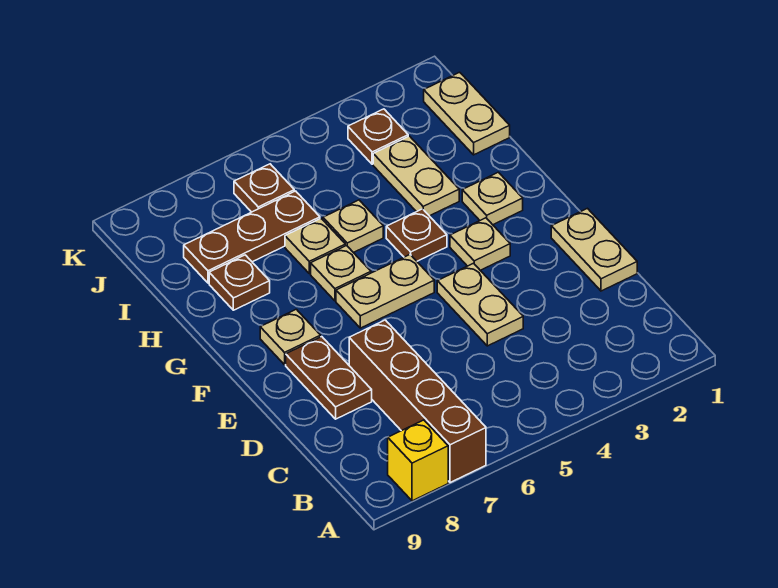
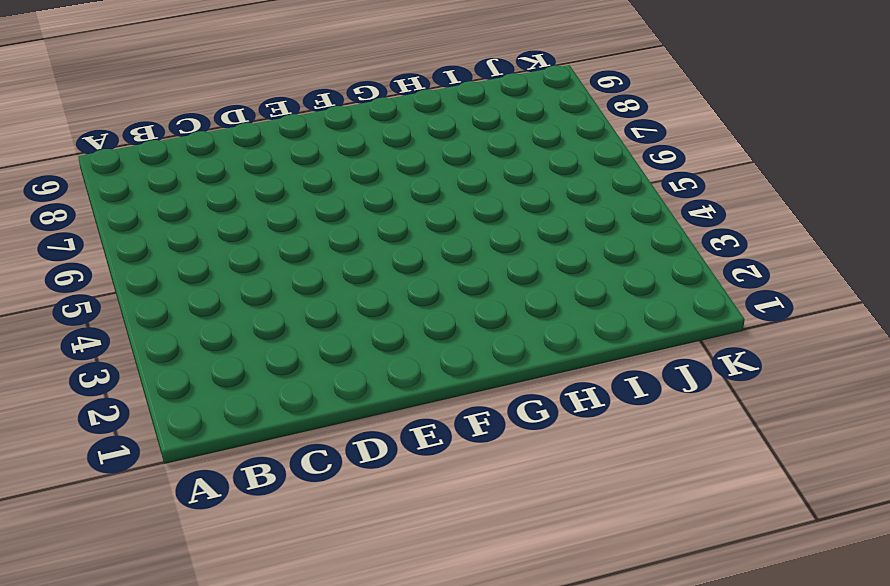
none -> brown brick A7:D7 level 1
none -> yellow brick A8 level 1
none -> tan plate D1:E1 level 1

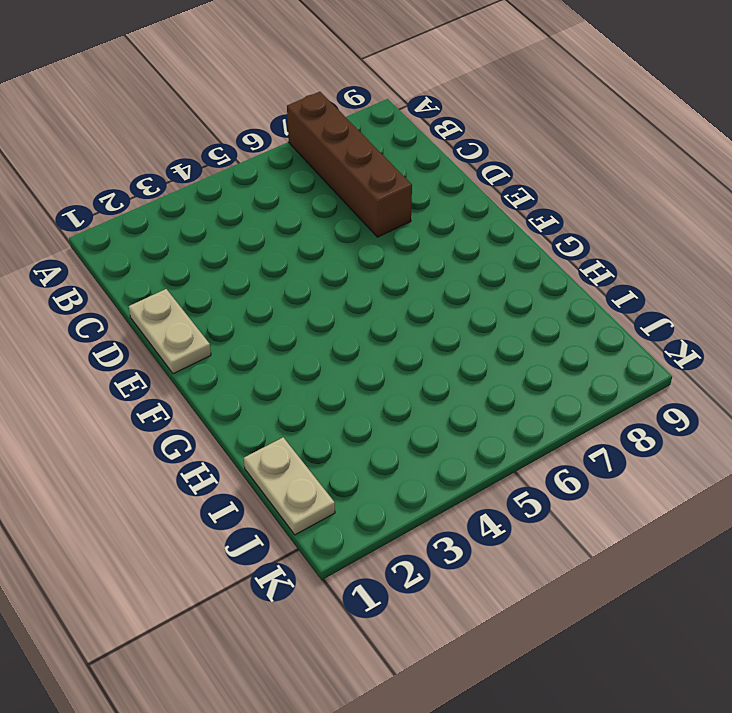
none -> yellow brick A8 level 1
none -> tan plate D4:E4 level 1
none -> brown plate D8:E8 level 1

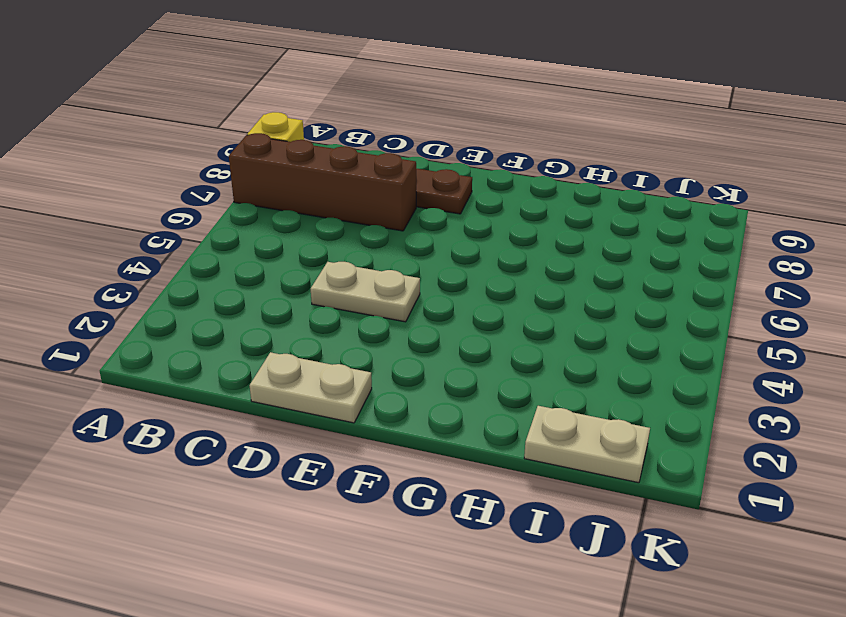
none -> tan plate F3 level 1
none -> tan plate F5:F6 level 1
none -> tan plate F8 level 1

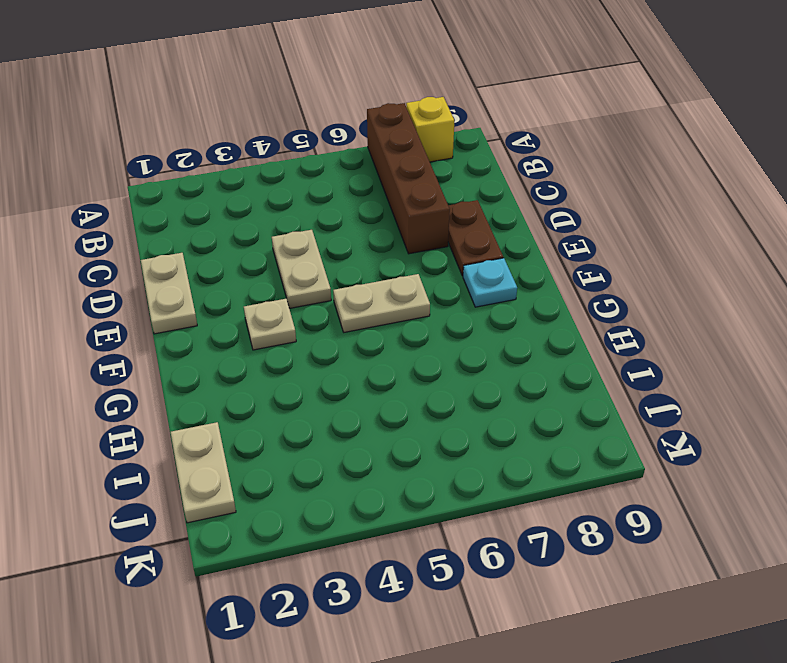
cyan plate F8 level 1 -> tan plate F8 level 1
none -> tan plate G2 level 1
none -> brown plate G4 level 1
none -> tan plate G6 level 1

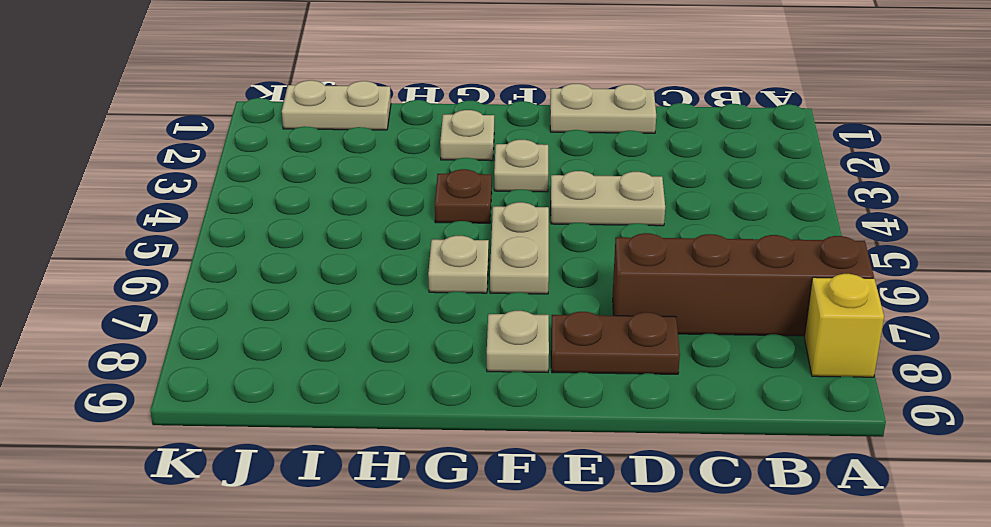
none -> tan plate H3:I3 level 1
none -> tan plate H5 level 1
none -> tan plate H6 level 1

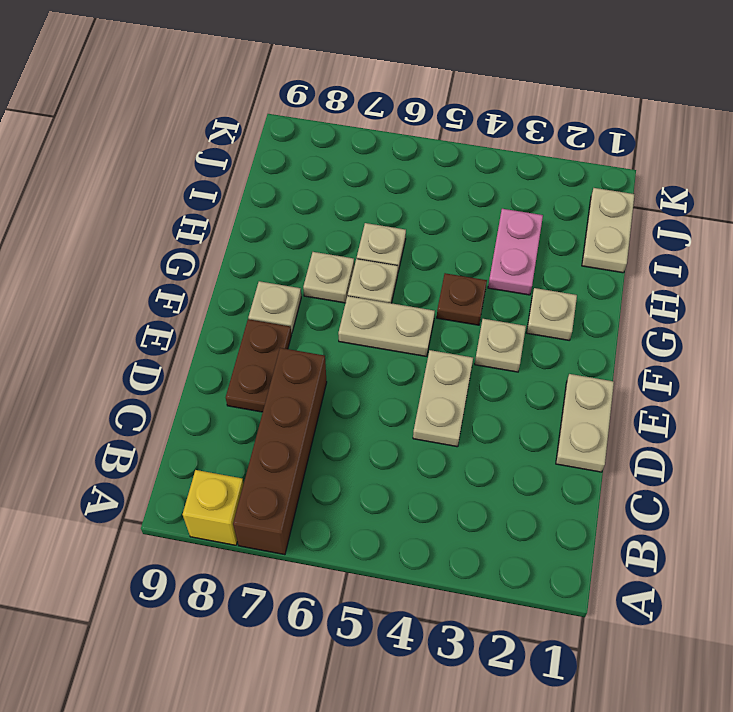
tan plate G7 level 1 -> tan plate H5 level 1
pink plate H3:I3 level 1 -> tan plate H3:I3 level 1
none -> brown plate H8 level 1
none -> brown plate I6:I8 level 1
none -> brown plate J3 level 1

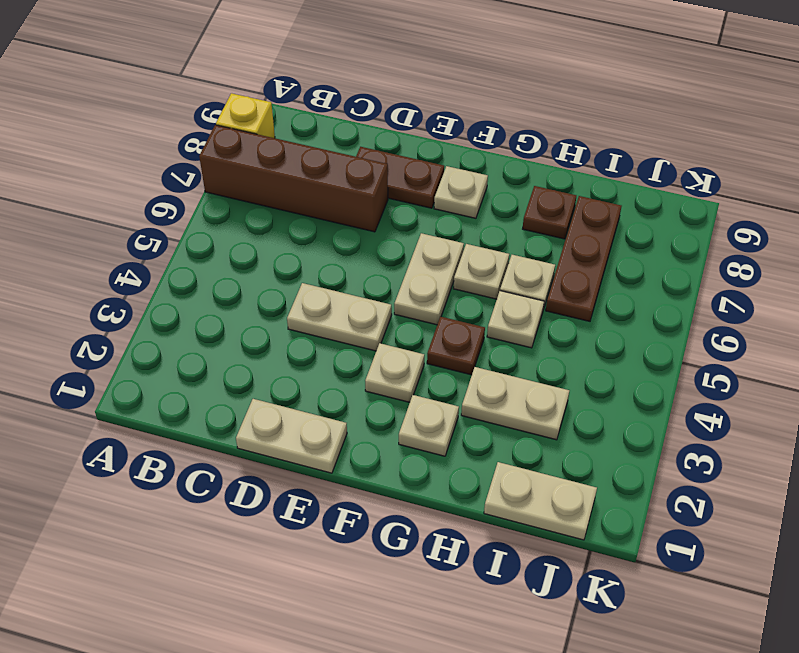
none -> brown plate J3 level 1
none -> brown plate J6 level 1

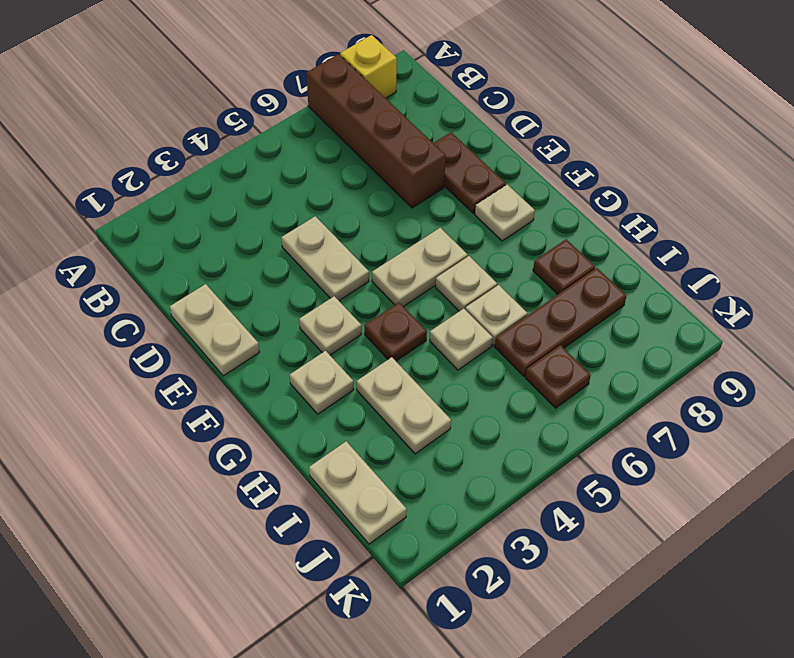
none -> brown plate J3 level 1

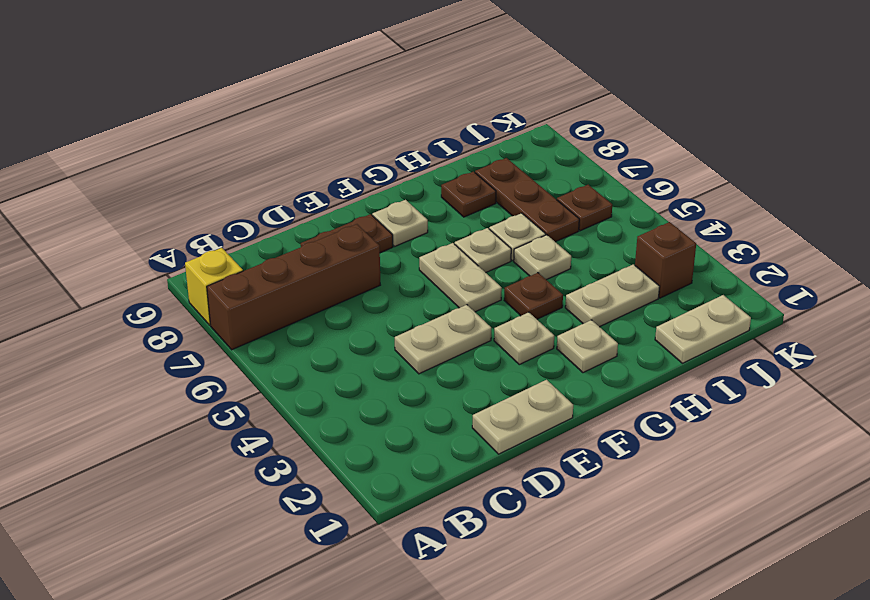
brown brick J3 level 1 -> brown plate J3 level 1

